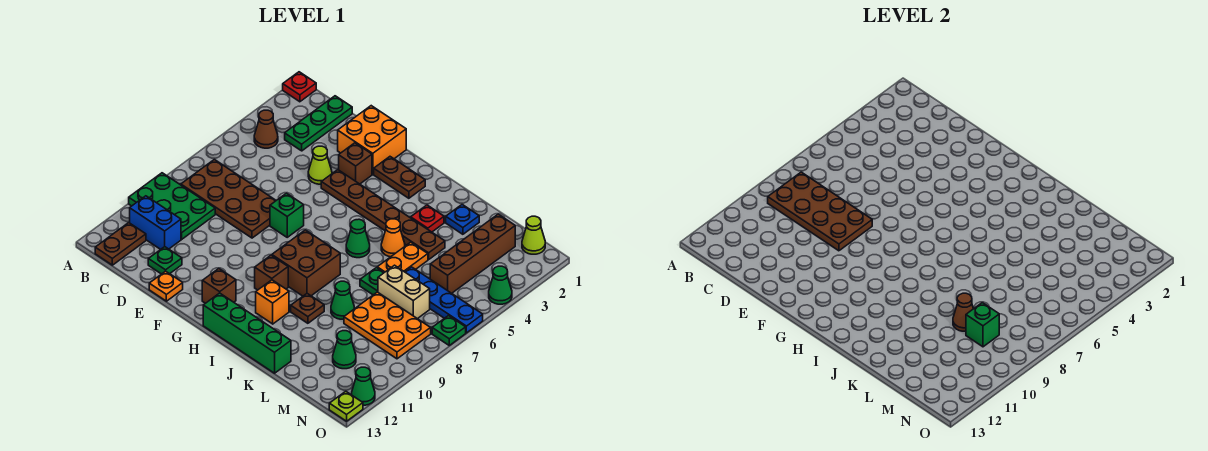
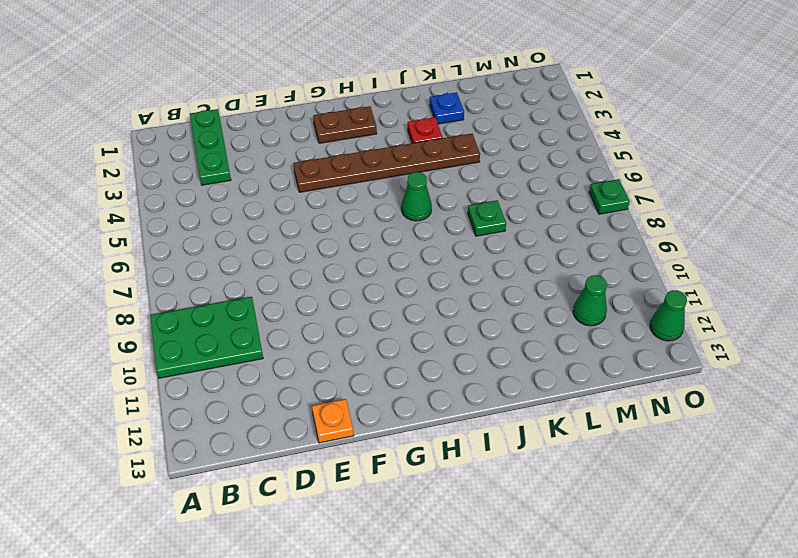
none -> red plate A1 level 1
none -> brown cone B4 level 1
none -> brown plate B7:E8 level 1
none -> blue brick B11:C11 level 1

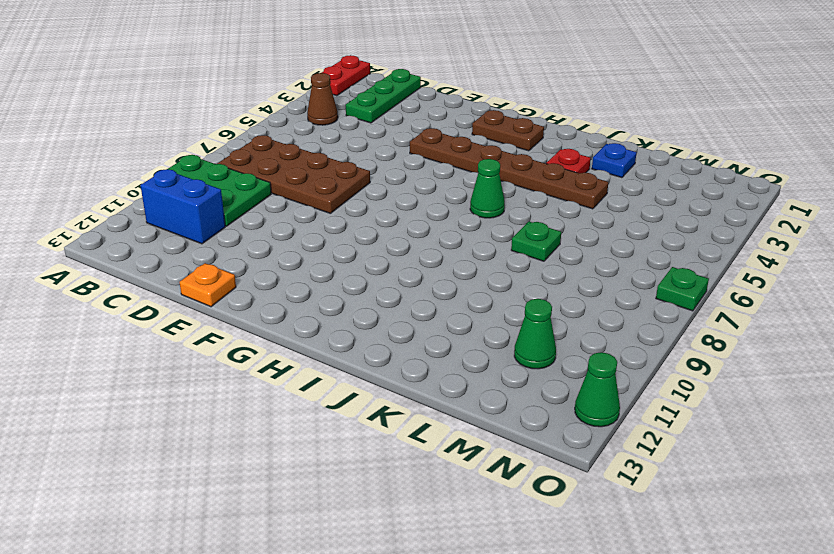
red plate A1:A2 level 1 -> red plate A1 level 1
none -> brown plate B12:B13 level 1
none -> green plate D12 level 1
none -> orange brick E1:F2 level 1
none -> lime cone E4 level 1

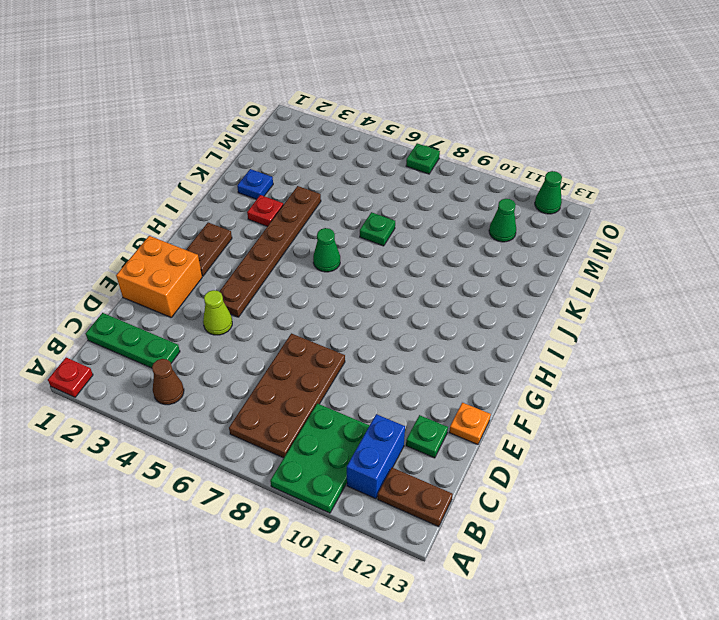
none -> brown brick F3 level 1
none -> green brick F7 level 1
none -> brown brick G12 level 1
none -> brown brick H8:I9 level 1

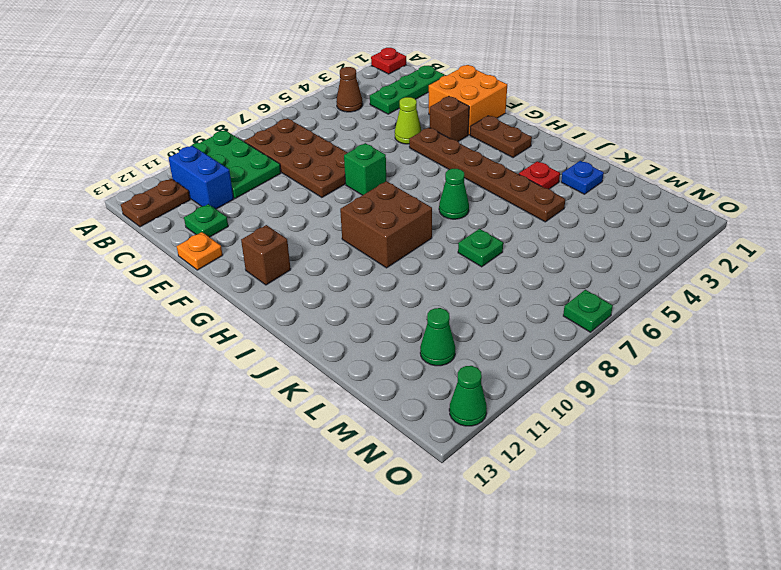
none -> brown brick H10 level 1
none -> green brick H13:K13 level 1
none -> orange brick I11 level 1
none -> orange cone J5 level 1

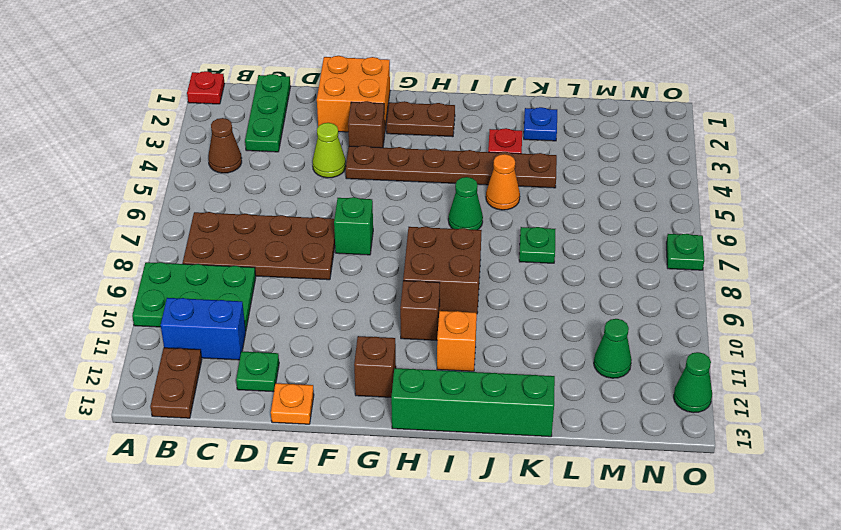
none -> brown plate J10 level 1
none -> orange plate K5:K6 level 1
none -> green cone K9 level 1
none -> blue plate L6:O6 level 1

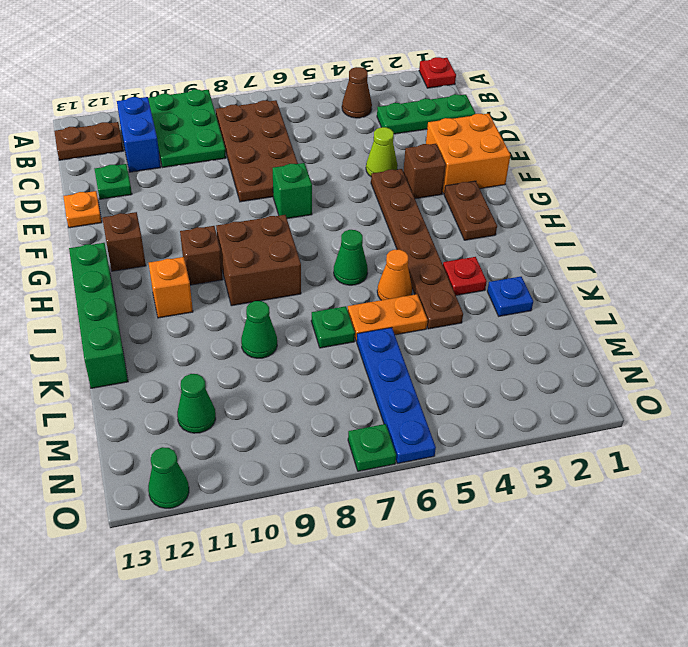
none -> brown plate J10 level 1
none -> tan brick L7:M7 level 1
none -> orange plate L8:N9 level 1
none -> brown brick M2:M5 level 1

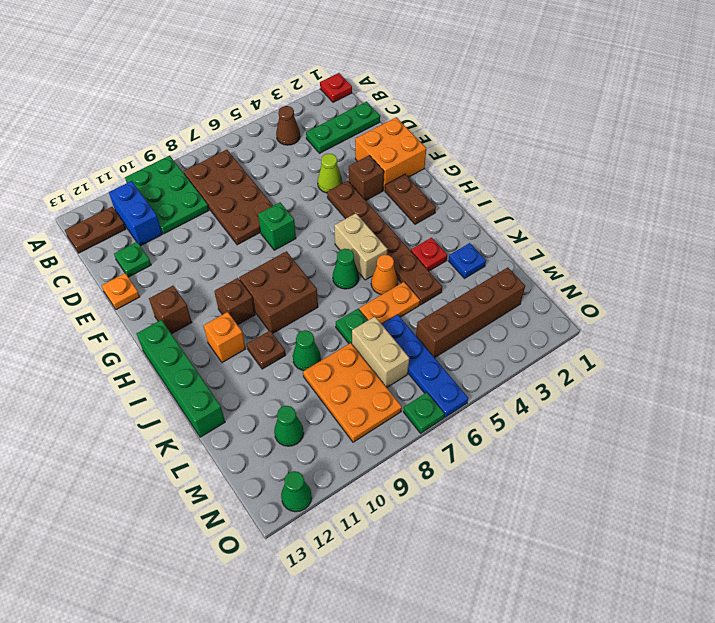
tan brick H5:I5 level 1 -> none
none -> lime cone N1 level 1
none -> green cone O4 level 1
none -> lime plate O13 level 1
none -> brown plate B8:E9 level 2

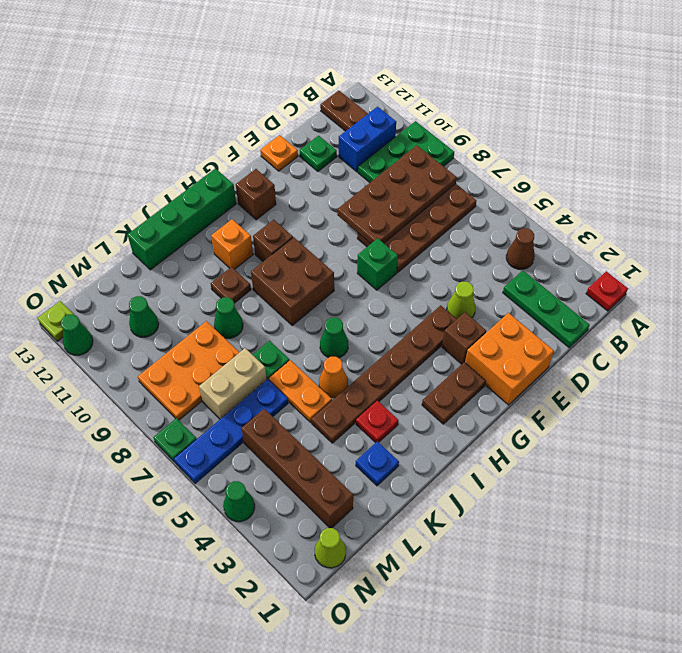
none -> brown cone L9 level 2
none -> green brick M9 level 2

